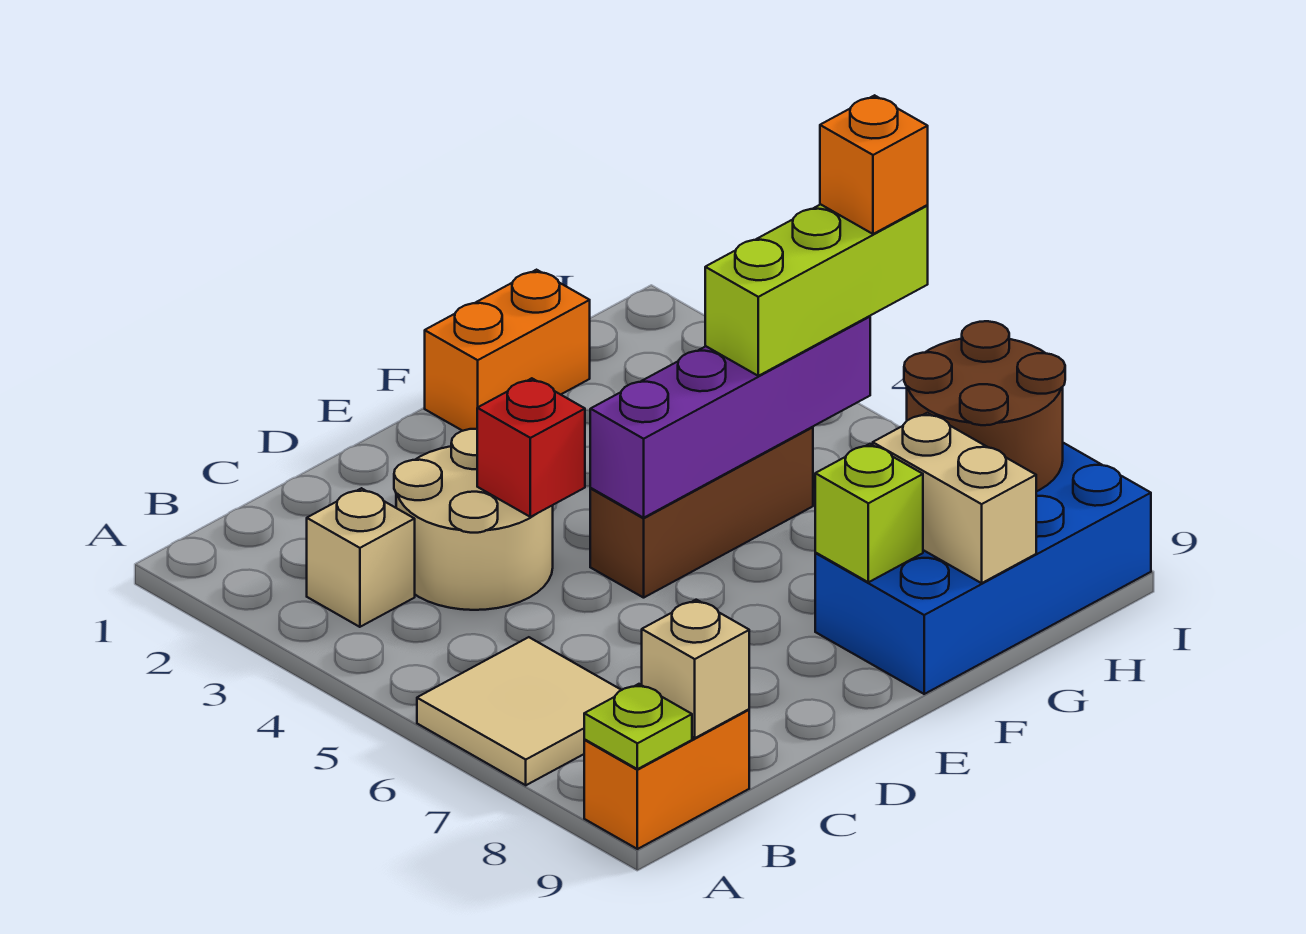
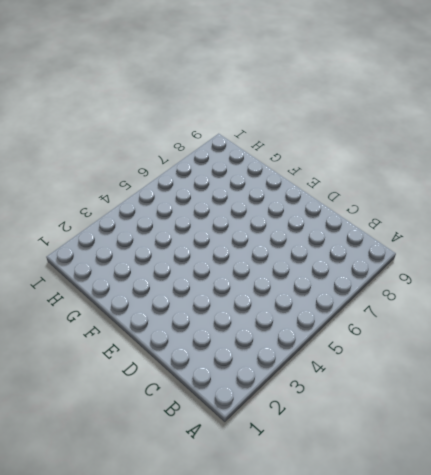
none -> tan tile A6:B7 level 1
none -> orange brick A9:B9 level 1
none -> tan brick B3 level 1

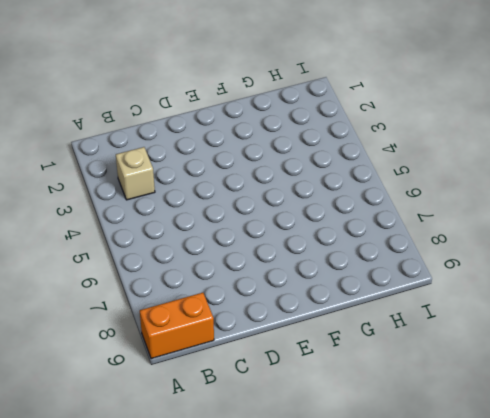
none -> tan tile A6:B7 level 1
none -> tan round brick C3:D4 level 1
none -> brown brick E5:G5 level 1

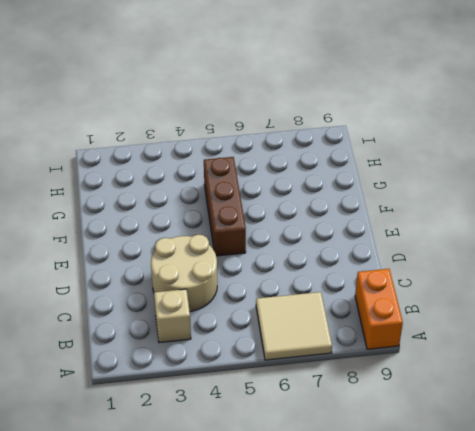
none -> orange brick F1:G1 level 1
none -> blue brick F8:I9 level 1
none -> lime plate A9 level 2

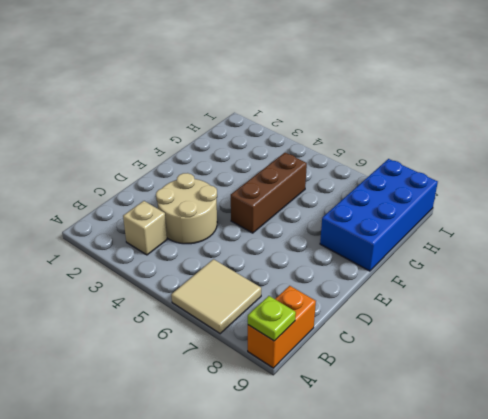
none -> orange brick F1:G1 level 1
none -> tan brick B9 level 2
none -> red brick D4 level 2

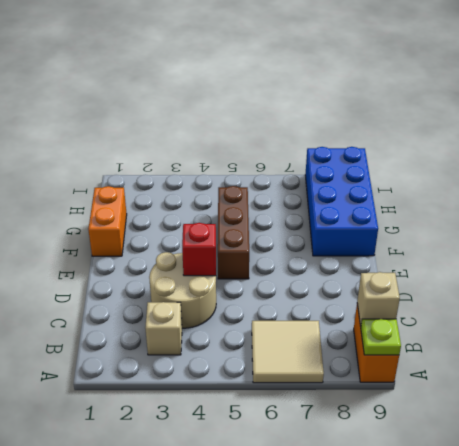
none -> purple brick E5:H5 level 2
none -> lime brick F8 level 2
none -> tan brick G8:G9 level 2

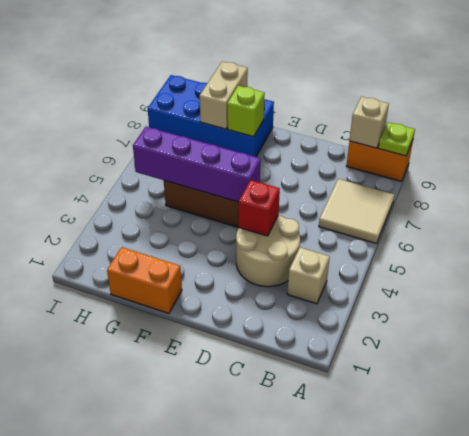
none -> brown round brick H7:I8 level 2
none -> lime brick G5:I5 level 3
none -> orange brick I5 level 4

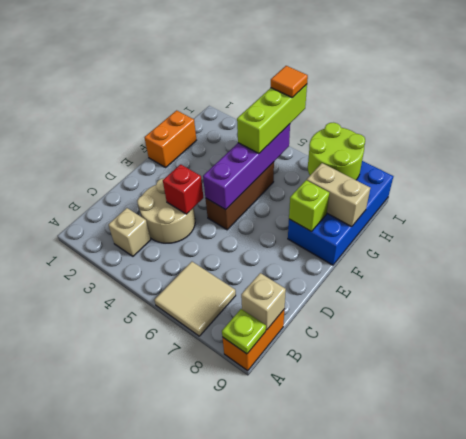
lime round brick H7:I8 level 2 -> brown round brick H7:I8 level 2
orange tile I5 level 4 -> orange brick I5 level 4

